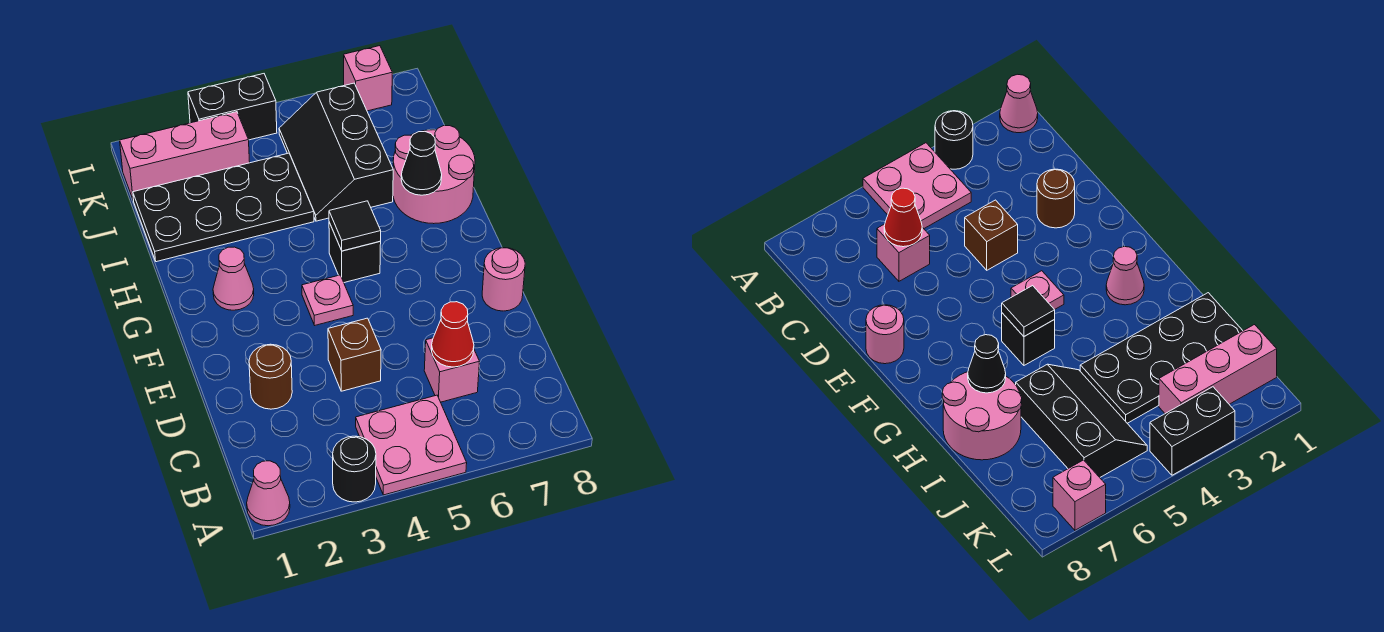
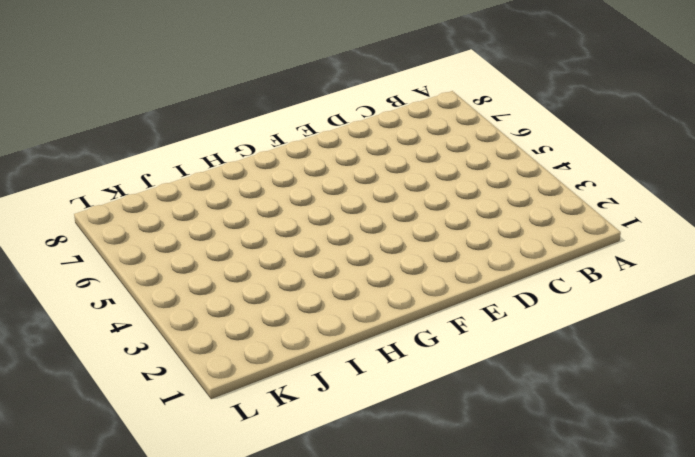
none -> pink cone A1 level 1
none -> black round brick A3 level 1
none -> pink plate A4:B5 level 1

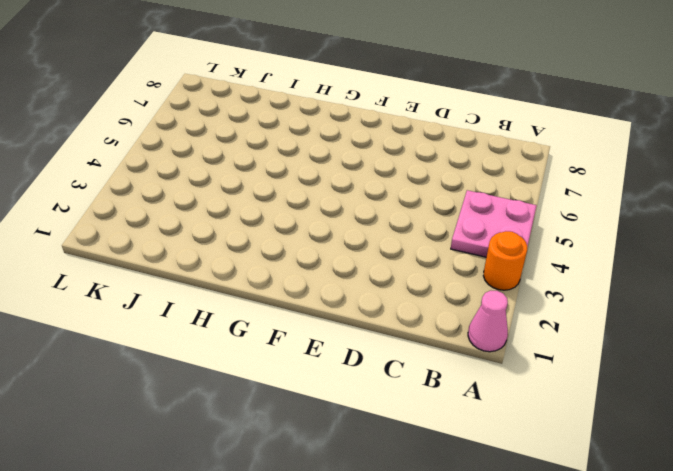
orange round brick A3 level 1 -> black round brick A3 level 1
none -> pink brick C6 level 1
none -> brown round brick D2 level 1
none -> brown brick D4 level 1

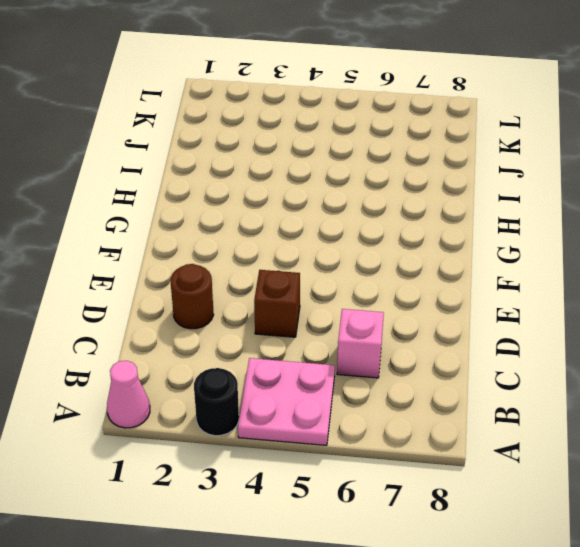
none -> pink round brick E8 level 1
none -> pink plate F4 level 1
none -> pink cone G2 level 1

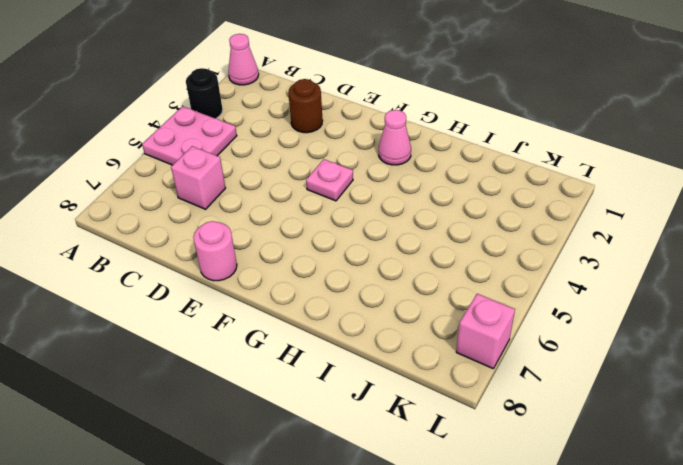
none -> brown brick D4 level 1
none -> black brick G5 level 1
none -> pink round brick H7:I8 level 1

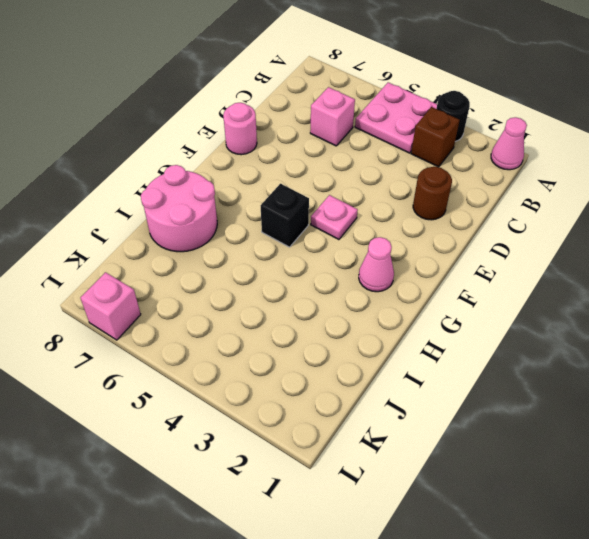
brown brick B3 level 1 -> brown brick D4 level 1
none -> black plate I1:J4 level 1
none -> black slope I5:K6 level 1 top 6
none -> pink brick K1:K3 level 1

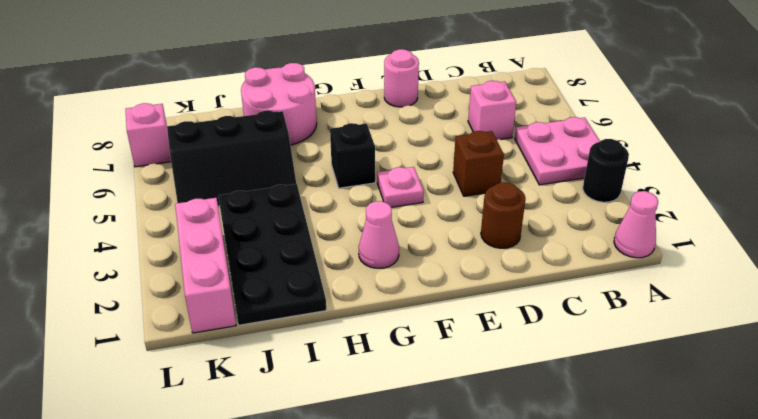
none -> black brick L3:L4 level 1
none -> red cone C6 level 2
none -> black tile G5 level 2

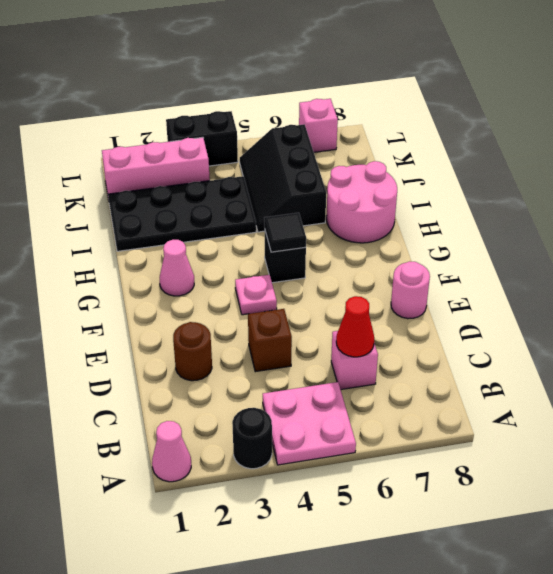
none -> black cone H7 level 2

